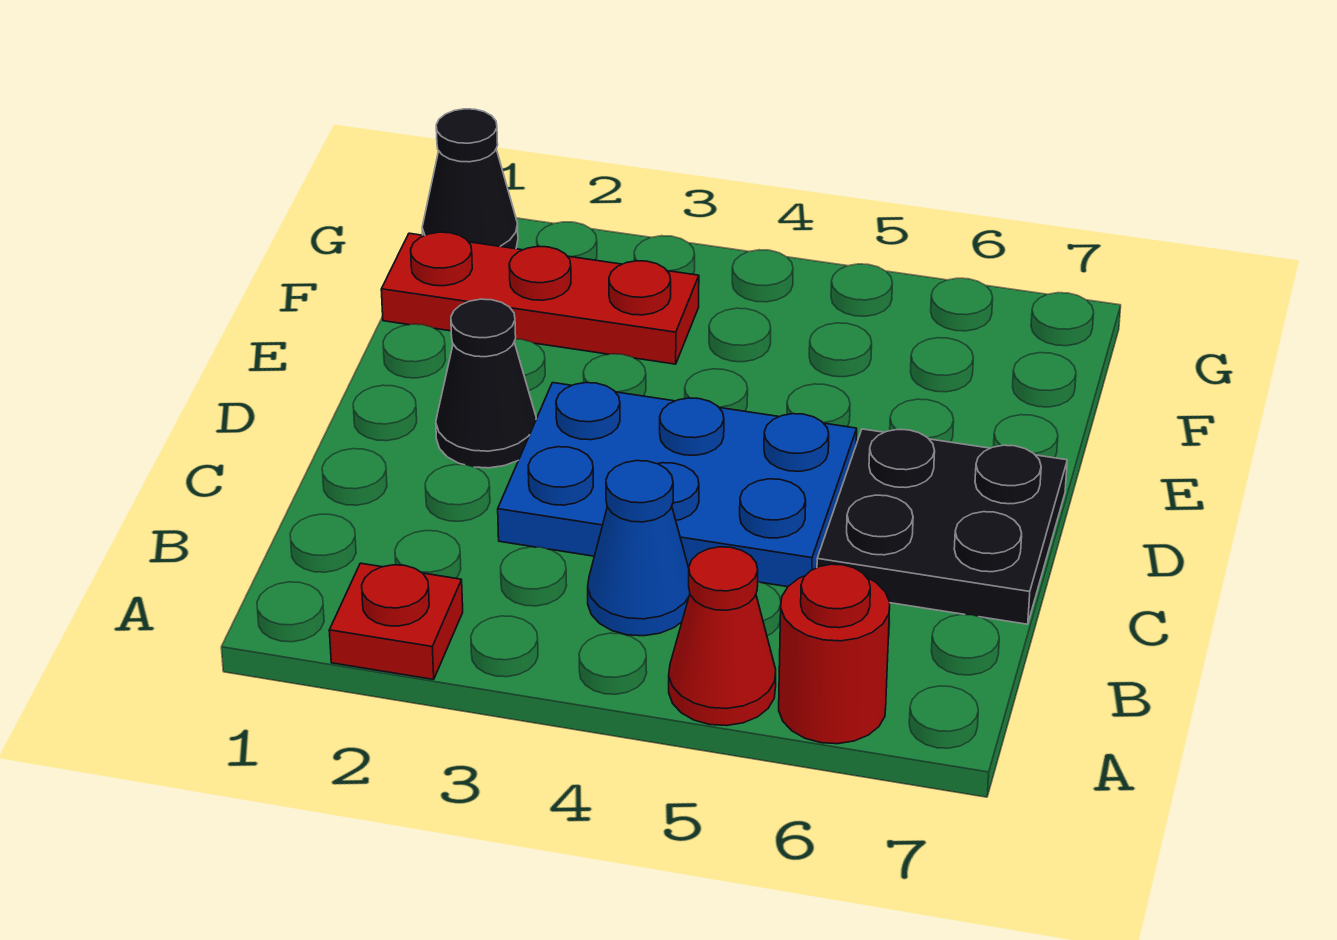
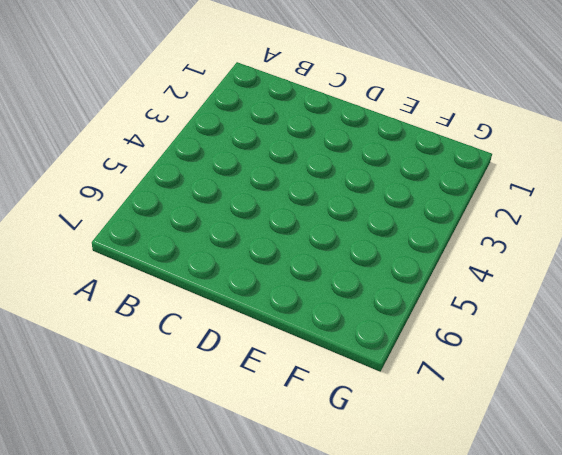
none -> red plate A2 level 1
none -> red cone A5 level 1

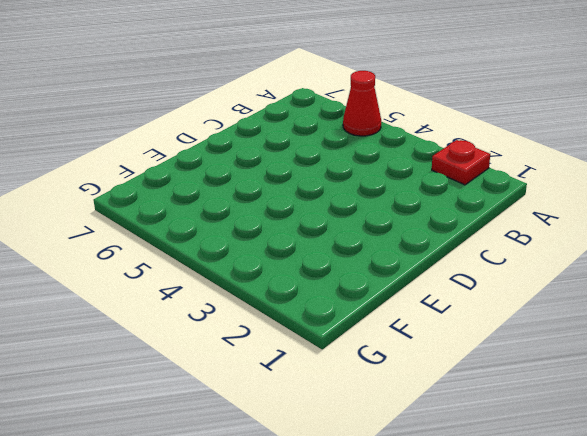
none -> red round brick A6 level 1
none -> blue cone B4 level 1

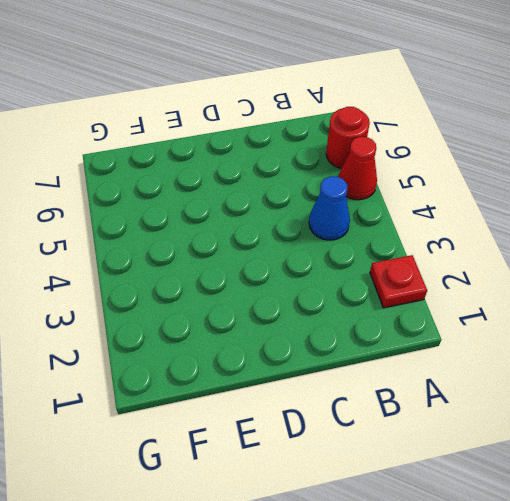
none -> blue plate C3:D5 level 1
none -> black plate C6:D7 level 1

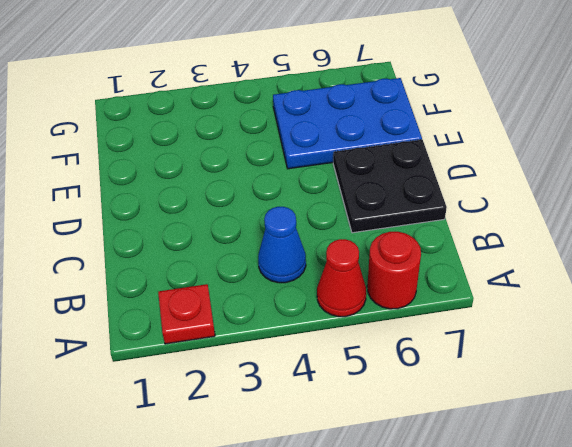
blue plate E5:F7 level 1 -> blue plate C3:D5 level 1
none -> black cone D2 level 1
none -> red plate F1:F3 level 1

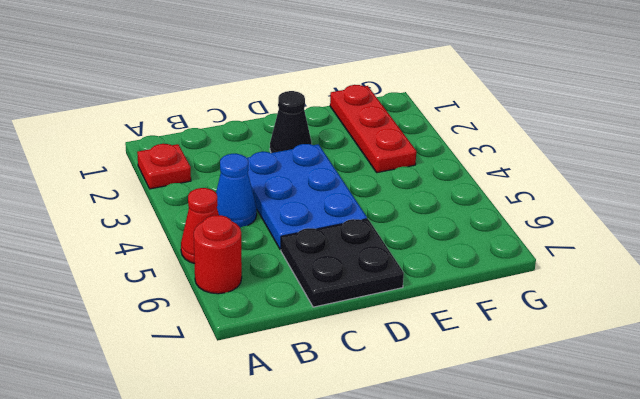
none -> black cone G1 level 1

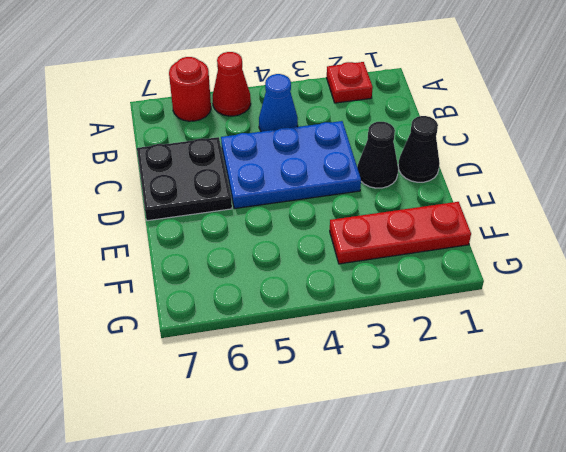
black cone D1 level 1 -> black cone G1 level 1

